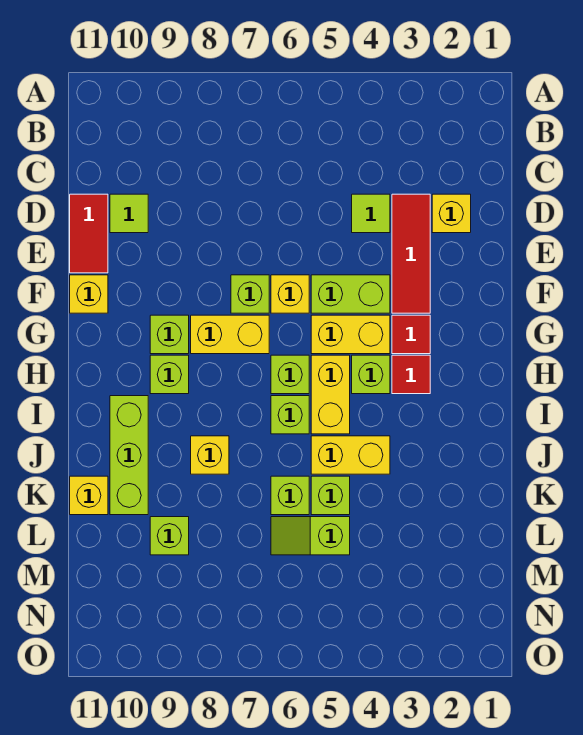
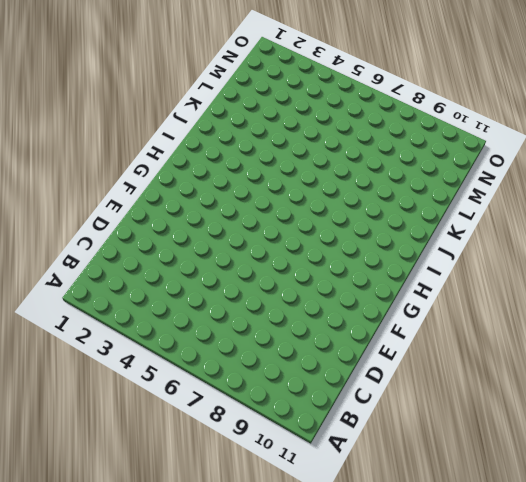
none -> yellow brick D2 level 1
none -> red tile D3:F3 level 1
none -> lime tile D4 level 1

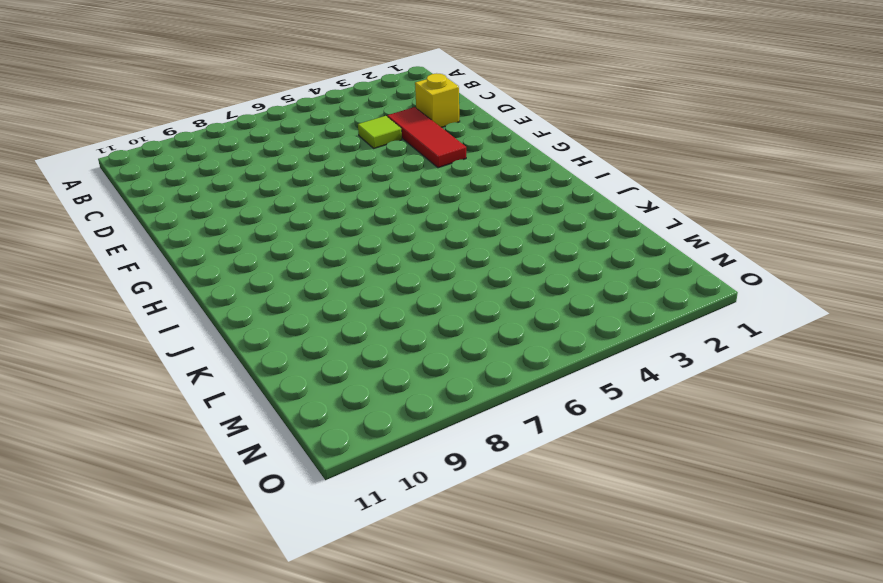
none -> lime tile D10 level 1
none -> red tile D11:E11 level 1
none -> lime brick F4:F5 level 1

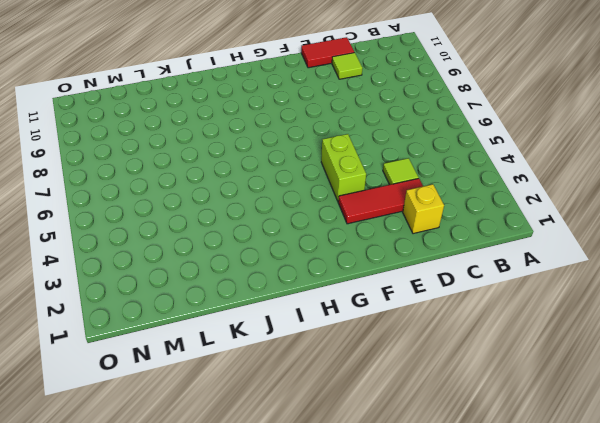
none -> yellow brick F6 level 1
none -> lime brick F7 level 1
none -> yellow brick F11 level 1

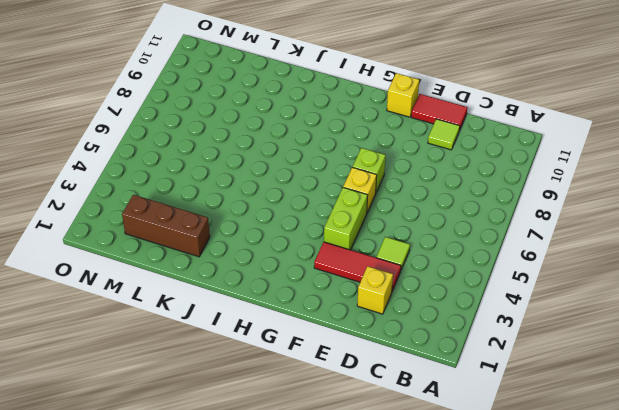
brown brick K2:M2 level 1 -> none
none -> red tile G3 level 1
none -> yellow brick G4:G5 level 1
none -> yellow brick G7:G8 level 1

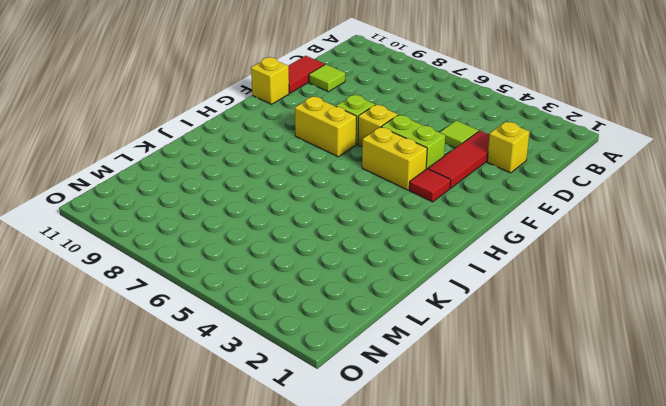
none -> lime brick G9 level 1
none -> red tile H3 level 1
none -> lime brick H4 level 1

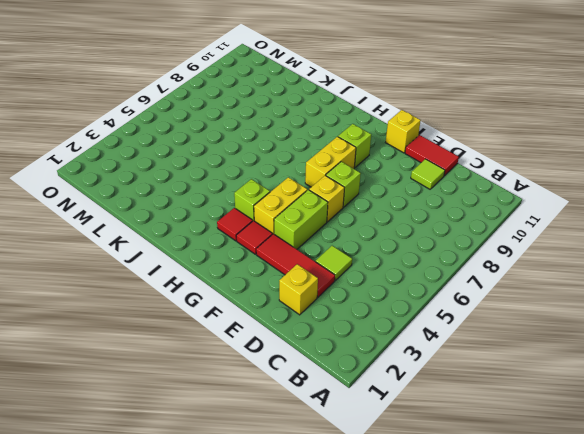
none -> yellow brick H5:I5 level 1
none -> lime brick H6 level 1
none -> lime brick H9 level 1

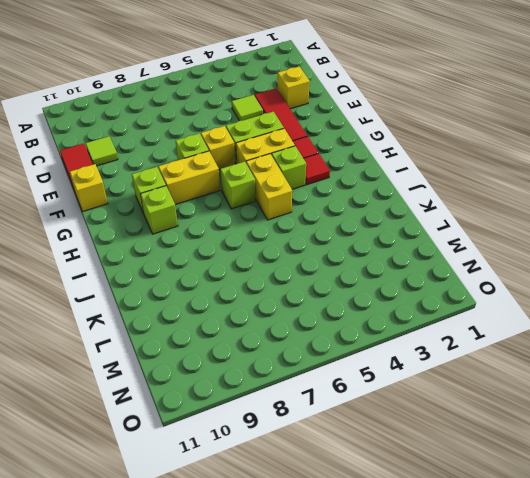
none -> lime brick I6 level 1
none -> lime brick I10:K10 level 1
none -> yellow brick J4:J5 level 1

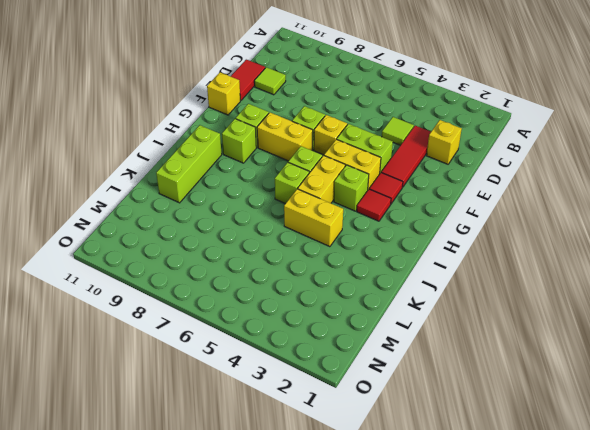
none -> yellow brick J8 level 1
none -> lime brick K5 level 1
none -> lime brick K6 level 1

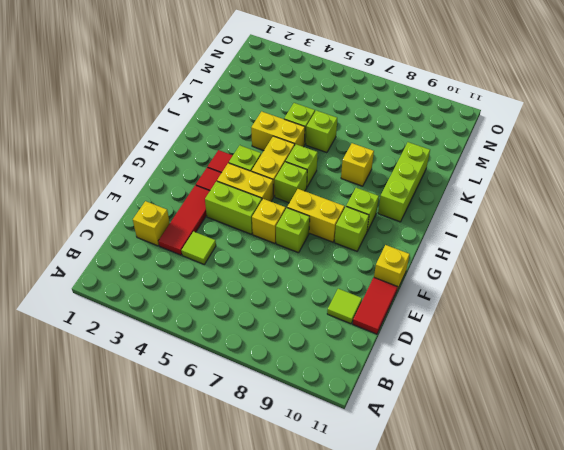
none -> yellow brick K11 level 1
none -> lime slope L5:L6 level 1 top 5
none -> lime brick L9 level 1

